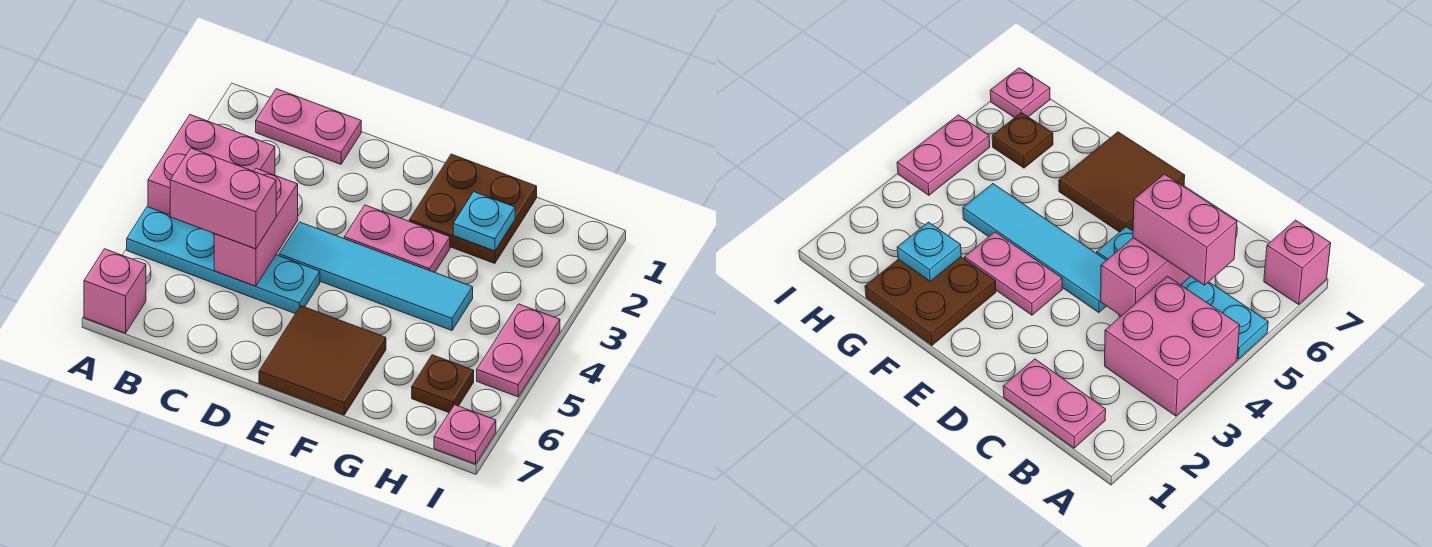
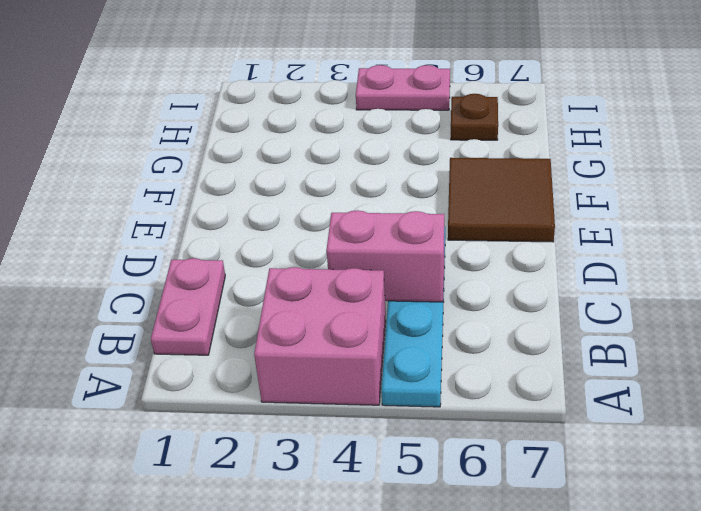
none -> pink brick A7 level 1
none -> cyan tile D4:G4 level 1
none -> pink plate E3:F3 level 1

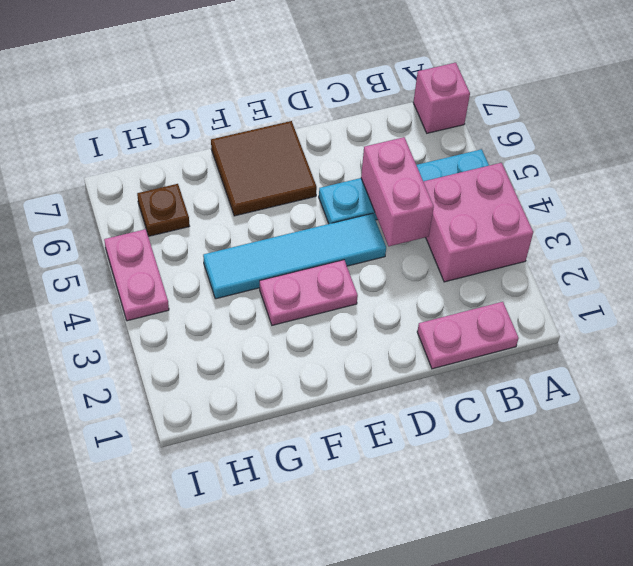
none -> brown plate F1:G2 level 1
none -> pink plate I7 level 1
none -> cyan plate G2 level 2

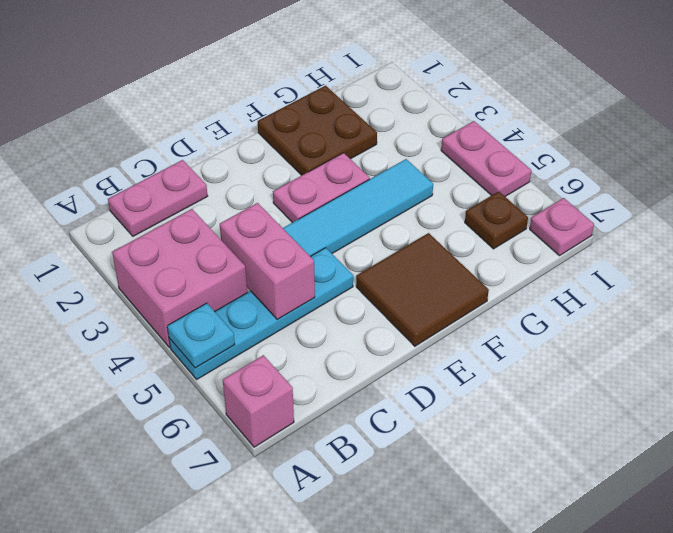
cyan plate A5 level 2 -> cyan plate G2 level 2
none -> pink brick B5:C5 level 3

